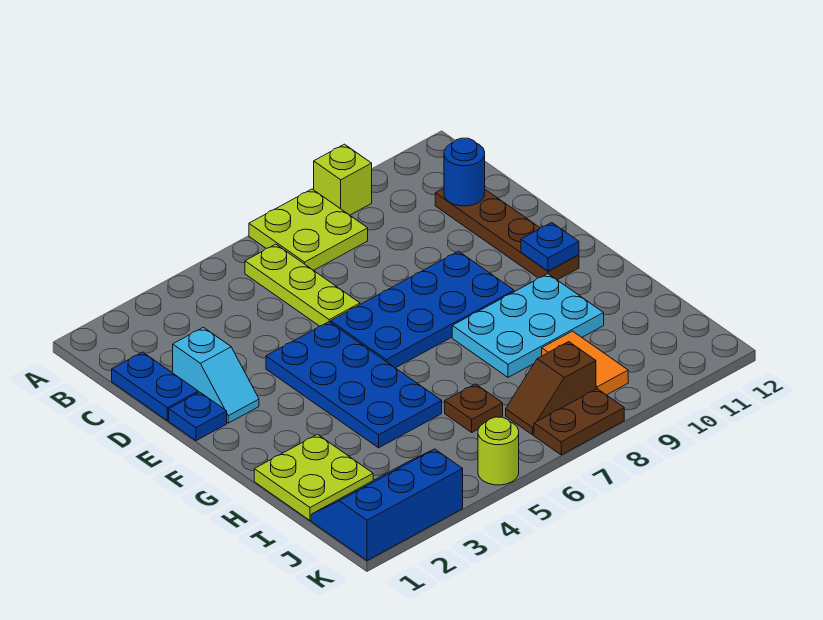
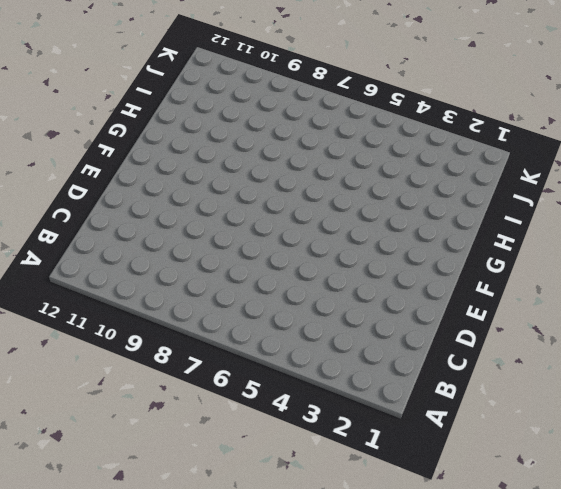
none -> lime plate A7:B8 level 1
none -> lime brick A9 level 1
none -> lime plate B6:D6 level 1

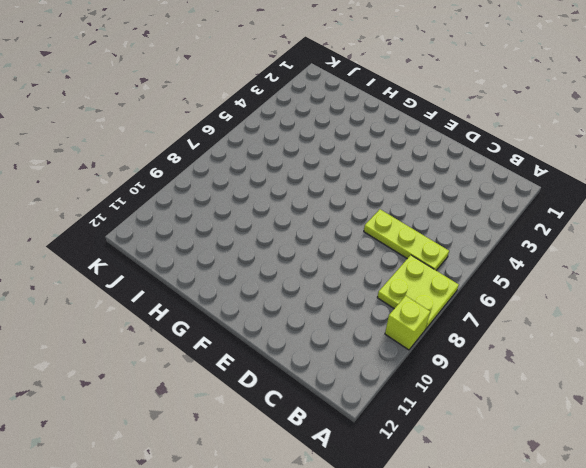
none -> blue plate C1:D1 level 1
none -> brown plate C11:F11 level 1
none -> cyan slope D2:E2 level 1 top D

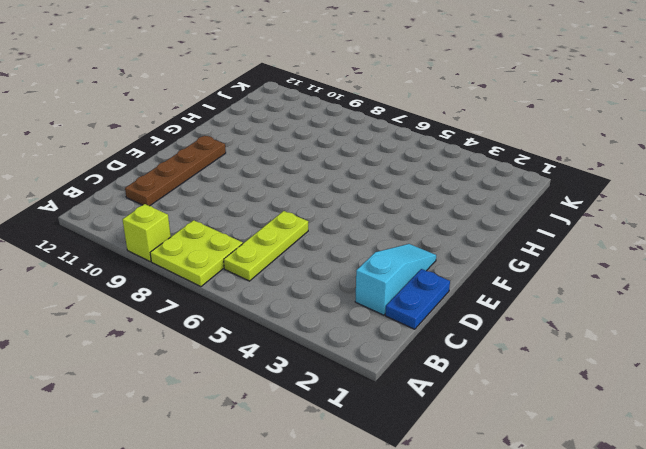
cyan slope C2:E2 level 1 top C -> cyan slope D2:E2 level 1 top D
none -> blue plate E1 level 1
none -> blue plate E4:H5 level 1
none -> blue plate E6:F9 level 1

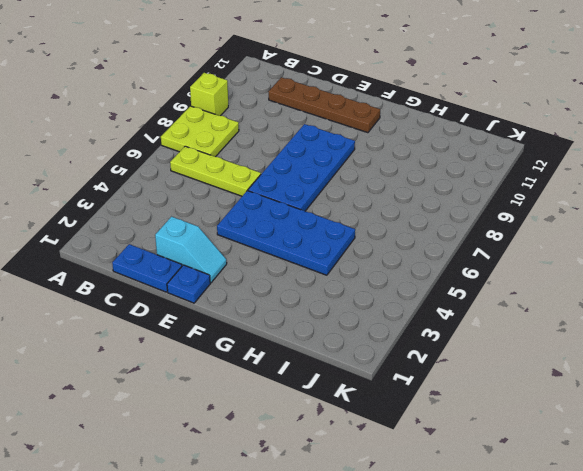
none -> cyan plate G8:H10 level 1
none -> lime plate H1:I2 level 1
none -> brown plate I6 level 1

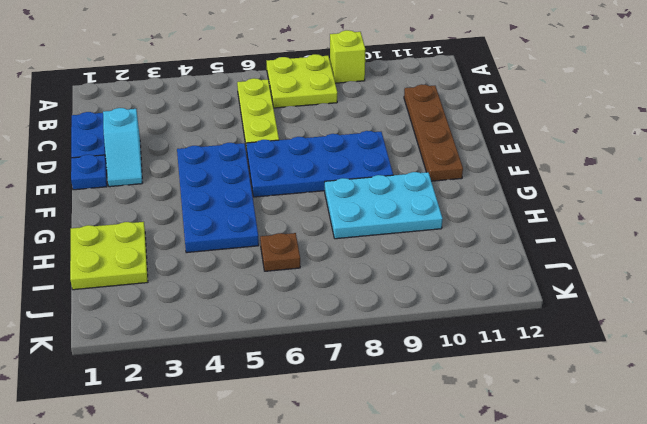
none -> orange tile I9:J9 level 1
none -> blue slope J1:K3 level 1 top K
none -> brown slope J7:J8 level 1 top 8

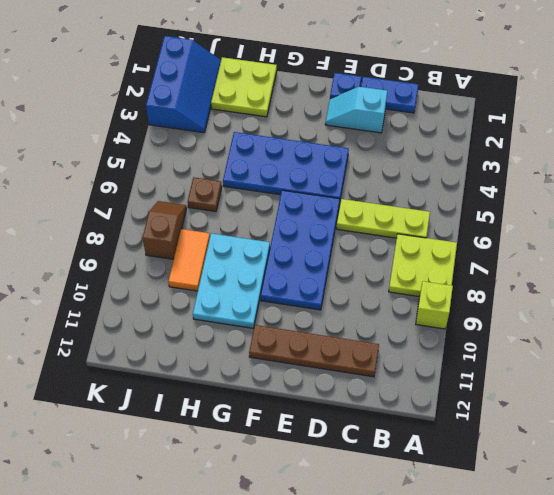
orange tile I8:I9 level 1 -> orange tile I9:J9 level 1
none -> lime round brick K5 level 1
none -> brown plate K7:K8 level 1
none -> blue round brick C11 level 2

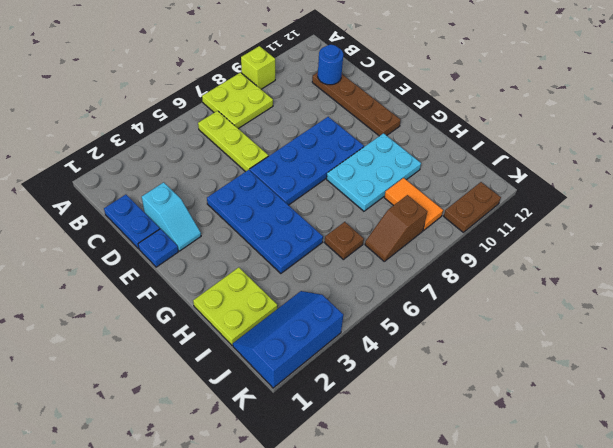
brown plate K10:K11 level 1 -> brown plate K7:K8 level 1
none -> lime round brick K5 level 1
none -> blue plate F11 level 2

